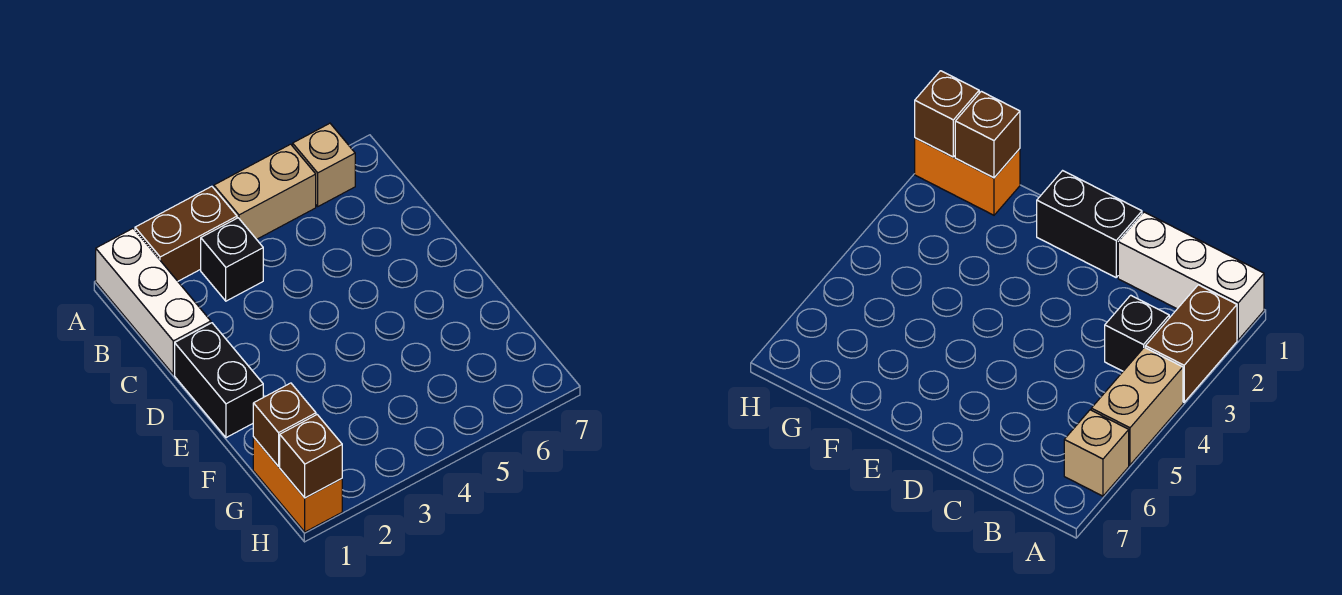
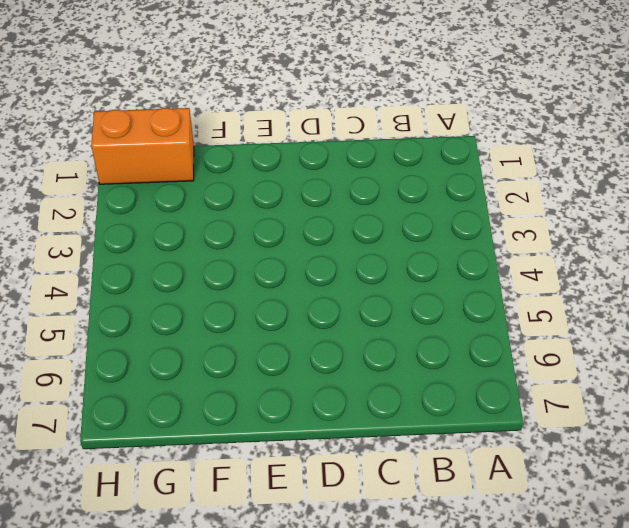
none -> white brick A1:C1 level 1
none -> brown brick A2:A3 level 1

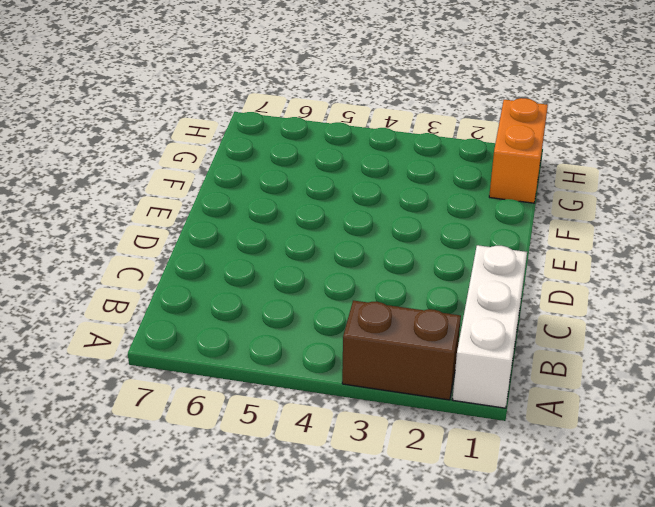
none -> tan brick A4:A5 level 1
none -> tan brick A6 level 1

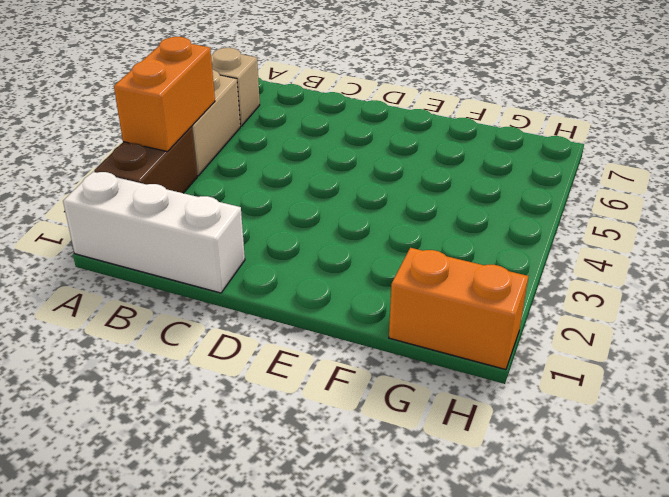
orange brick A3:A4 level 2 -> none
none -> black brick B3 level 1
none -> black brick D1:E1 level 1

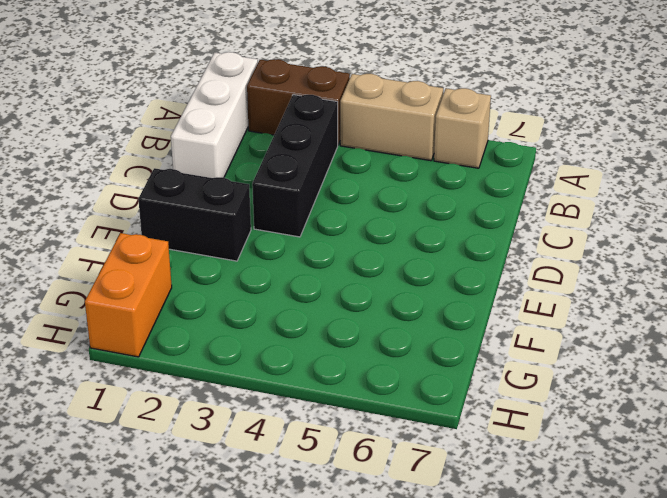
black brick B3:D3 level 1 -> black brick B3 level 1
black brick E1:E2 level 1 -> black brick D1:E1 level 1
none -> brown brick G1 level 2
none -> brown brick H1 level 2

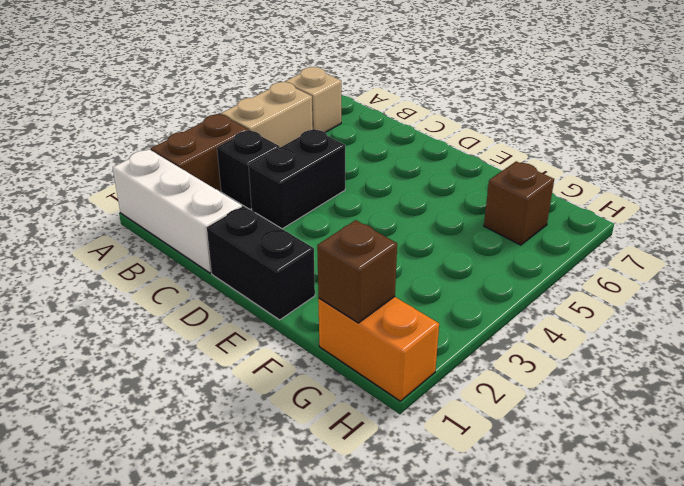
black brick C3:C4 level 1 -> none
brown brick G6 level 1 -> brown brick H1 level 2

